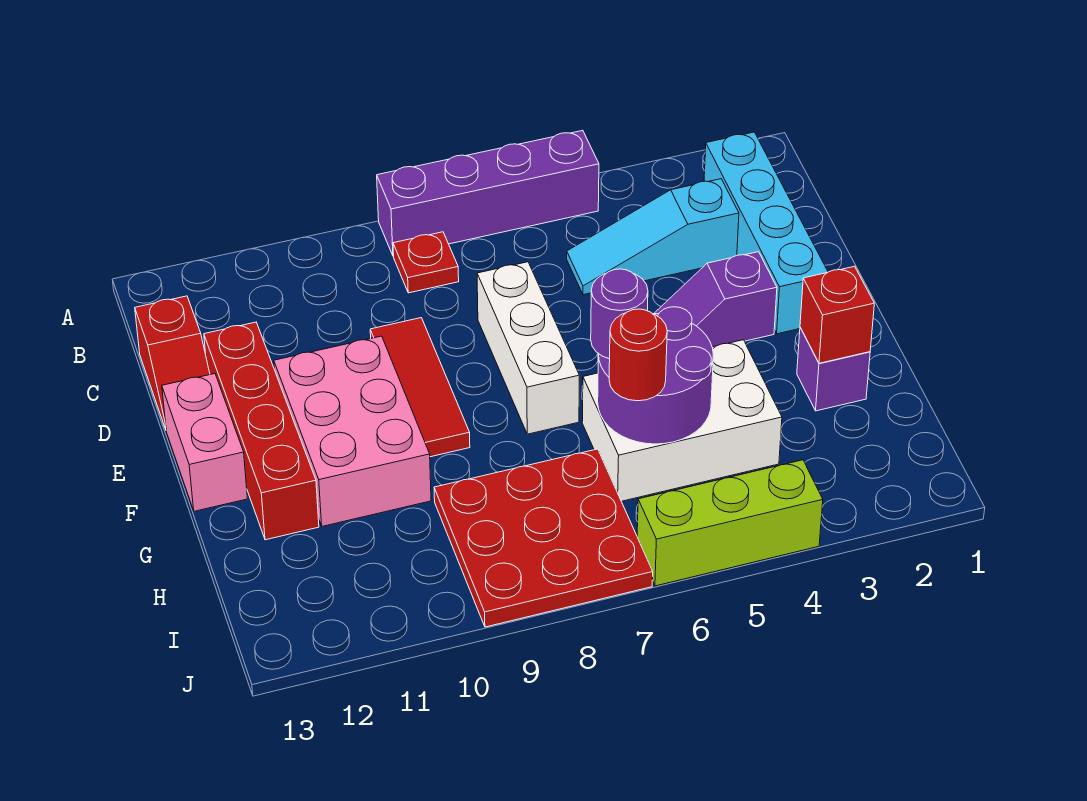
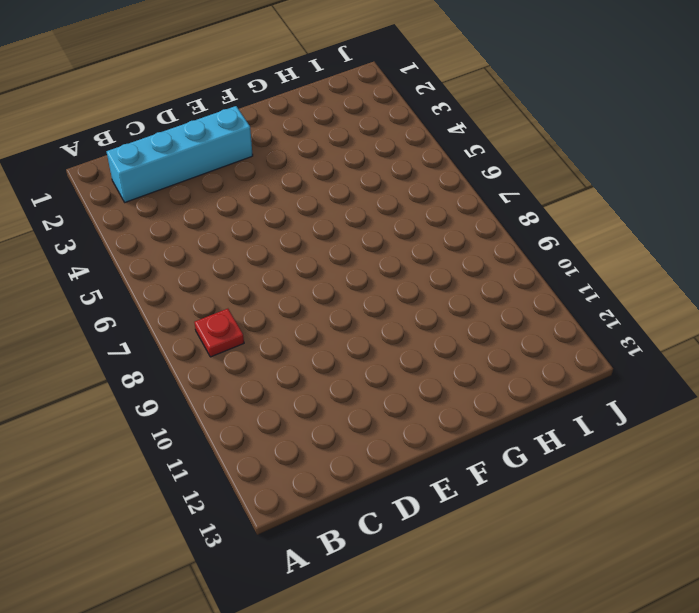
none -> purple brick A5:A8 level 1
none -> cyan slope C3:C5 level 1 top 3
none -> red slope C13:D13 level 1 top C

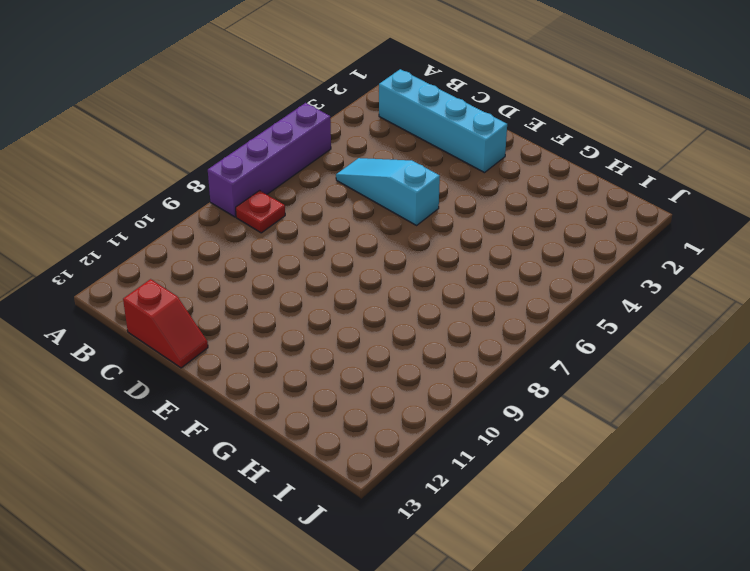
cyan slope C5:E5 level 1 top E -> cyan slope C3:C5 level 1 top 3
none -> white brick D7:F7 level 1
none -> red tile D9:F9 level 1
none -> red brick D12:G12 level 1

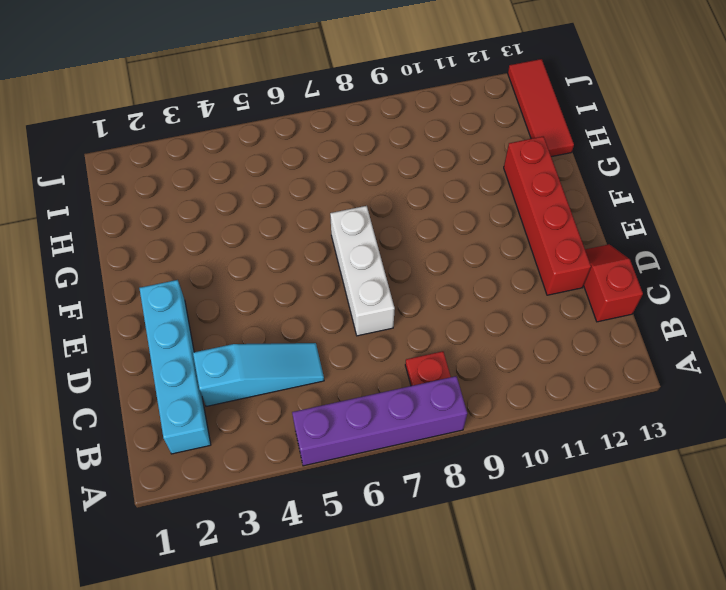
red tile H13:J13 level 1 -> red tile D9:F9 level 1
none -> purple slope E3:E4 level 1 top 3
none -> pink brick E10:G11 level 1
none -> pink brick E13:F13 level 1

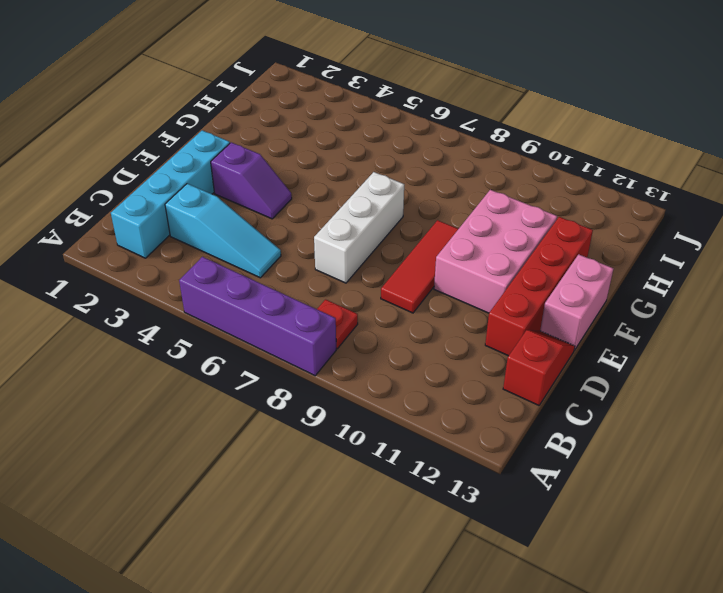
none -> purple brick G2 level 1
none -> white brick G4:H6 level 1
none -> red plate H7:J9 level 1

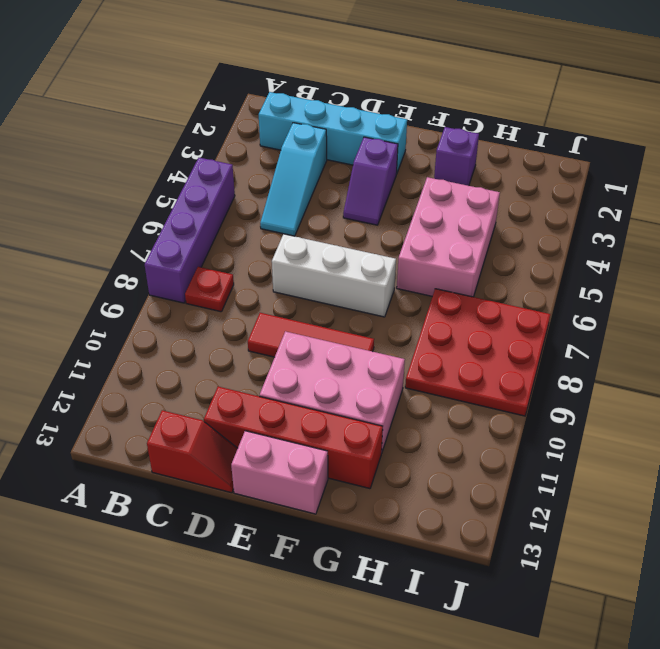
pink brick G4:H6 level 1 -> white brick G4:H6 level 1
none -> lime brick J4:J6 level 1
none -> red brick G2 level 2
none -> purple round brick G5:H6 level 2

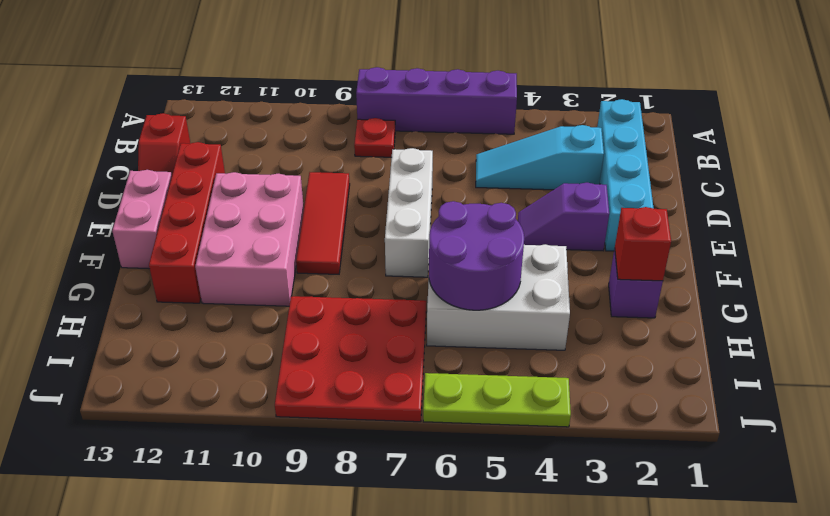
lime plate J4:J6 level 1 -> lime brick J4:J6 level 1
none -> purple round brick G6 level 3
none -> red round brick H6 level 3

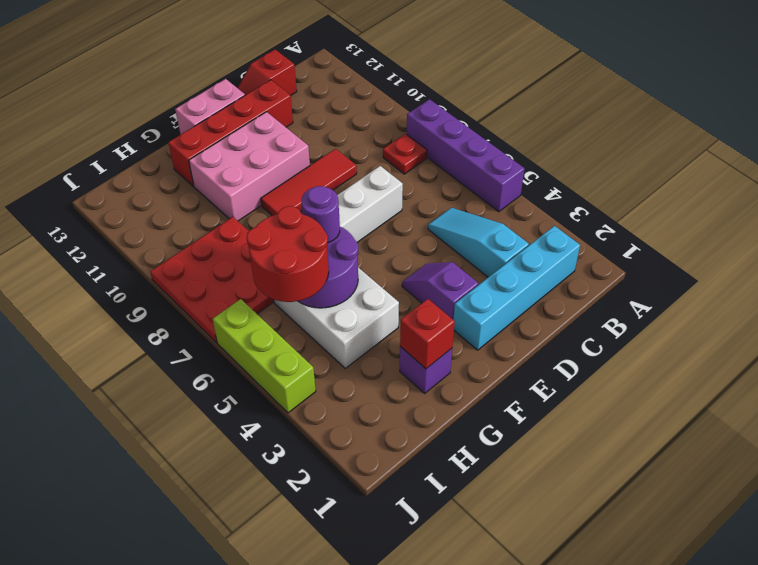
red round brick H5:I6 level 3 -> red round brick H6 level 3

